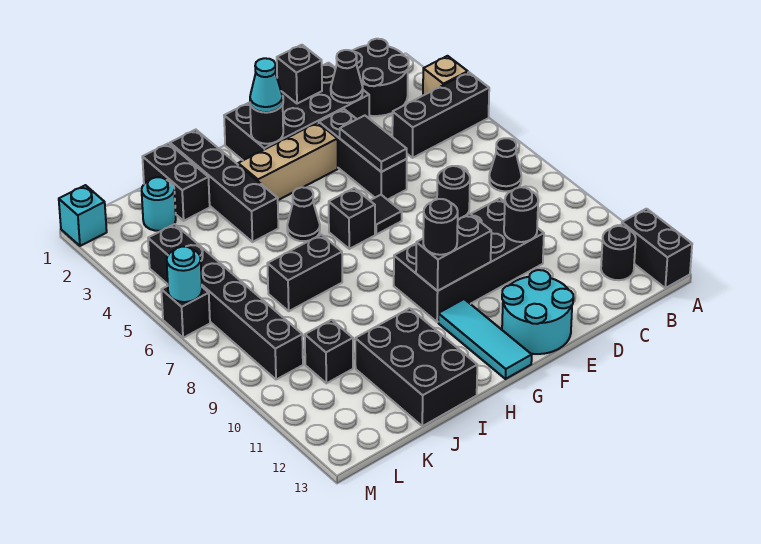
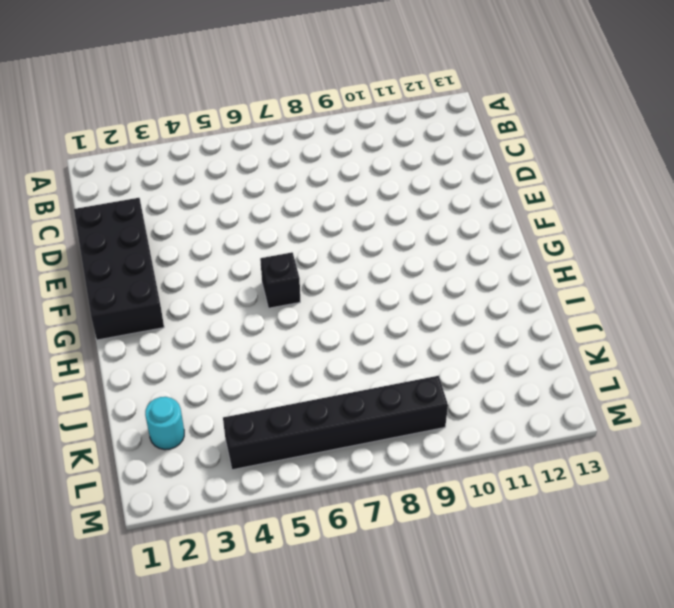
none -> tan brick A3 level 1
none -> black brick A4:C4 level 1
none -> black brick A12:A13 level 1
none -> black round brick B1:C2 level 1

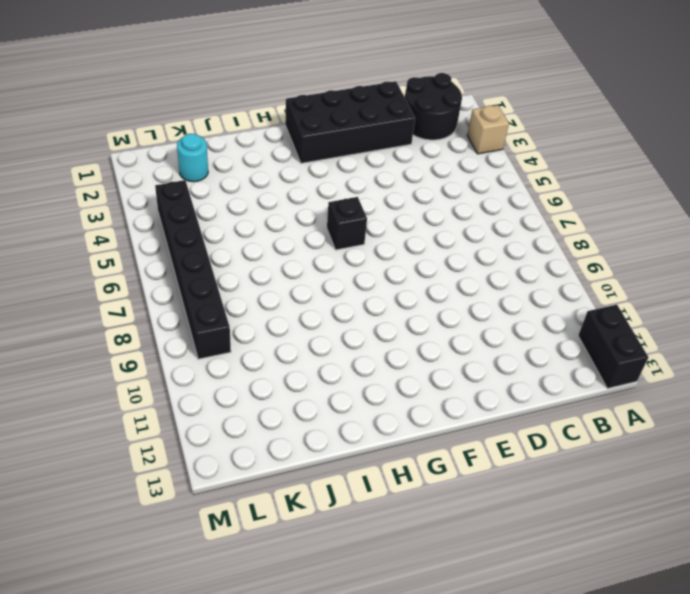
none -> black brick A4:C4 level 1
none -> black cone B7 level 1
none -> black round brick B12 level 1
none -> black round brick D7 level 1

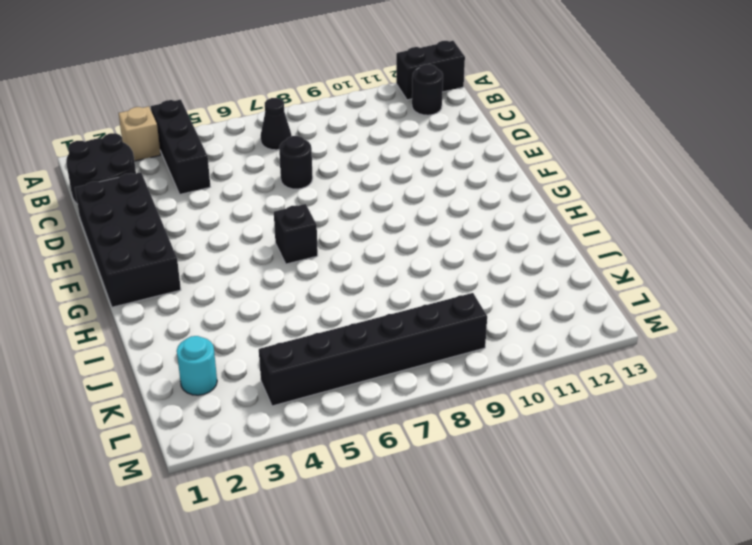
none -> black brick D9:G10 level 1
none -> black brick E3:E5 level 1
none -> cyan round brick E12:F13 level 1
none -> tan brick F3:H3 level 1

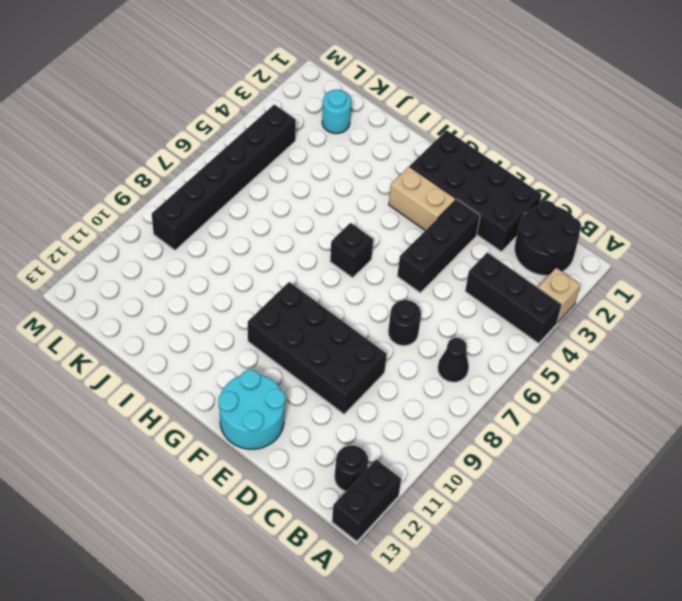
tan brick F3:G3 level 1 -> tan brick F3:H3 level 1
none -> black tile F6 level 1
none -> cyan tile G11:G13 level 1
none -> black cone H5 level 1
none -> black brick I1:I4 level 1

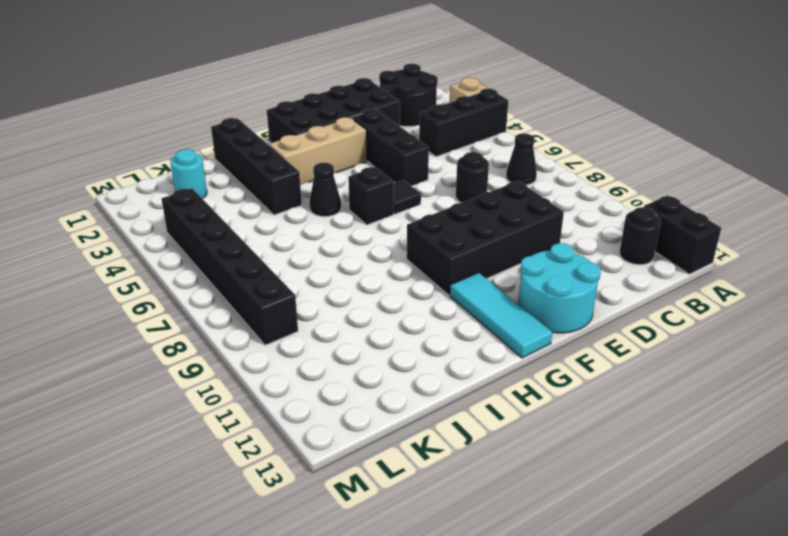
none -> black brick I7:J7 level 1
none -> black brick I11:J13 level 1
none -> black brick J1:J2 level 1
none -> black brick K10 level 1

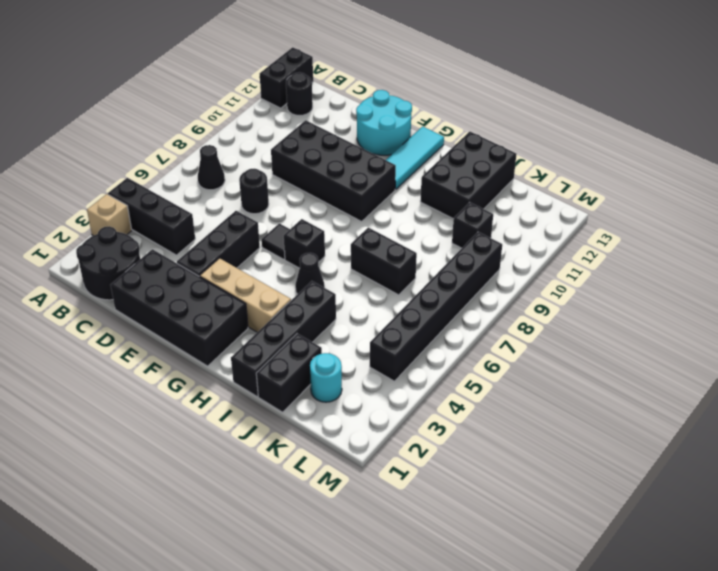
none -> cyan brick M1 level 1
none -> black brick M6 level 1
none -> black cone D2 level 2
none -> black round brick D10 level 2

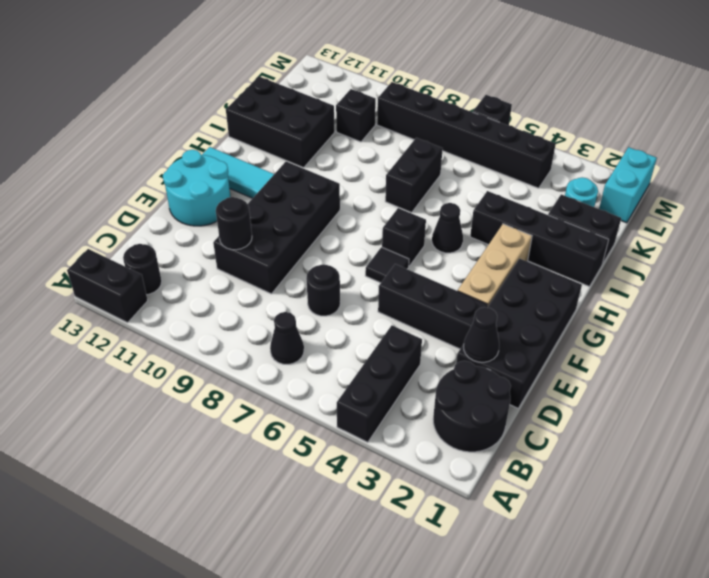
cyan brick L1:M1 level 1 -> cyan brick M1 level 1
none -> tan brick A3 level 1
none -> black brick E1 level 2
none -> black tile E4:E5 level 2
none -> black brick F10:G10 level 2

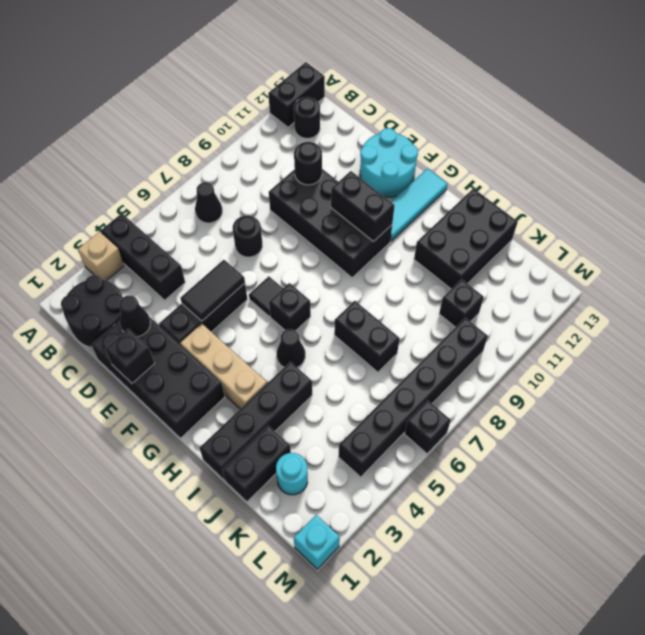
none -> black round brick G2 level 2
none -> cyan round brick M6 level 2
none -> cyan cone G2 level 3
none -> black round brick G10 level 3

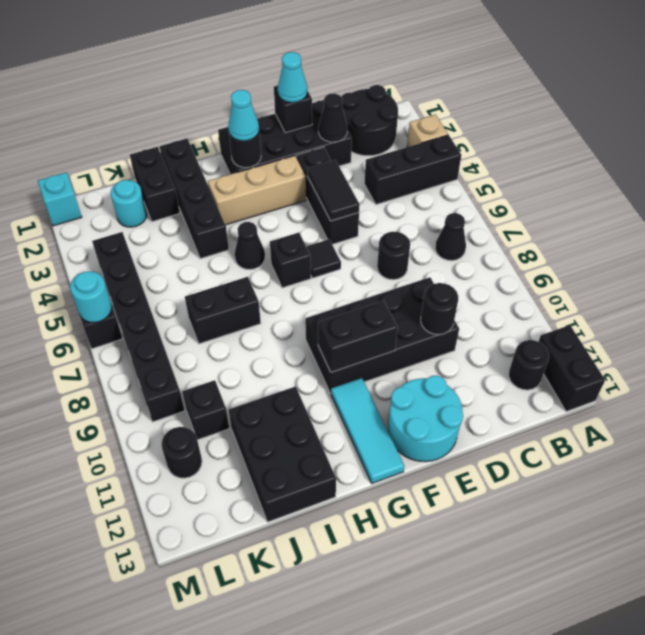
cyan cone E1 level 3 -> none
black round brick L11 level 1 -> black round brick G10 level 3

